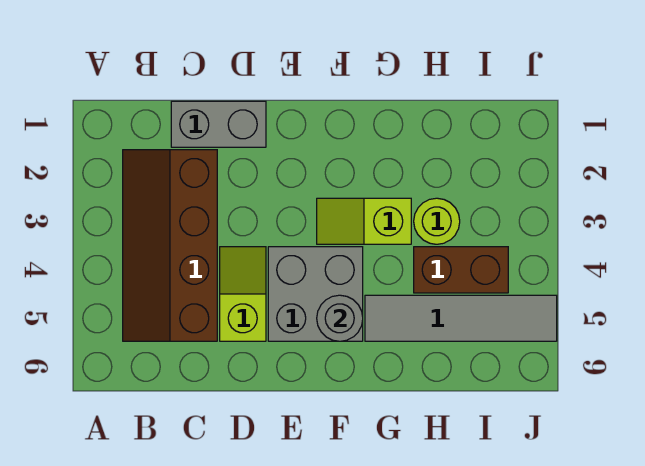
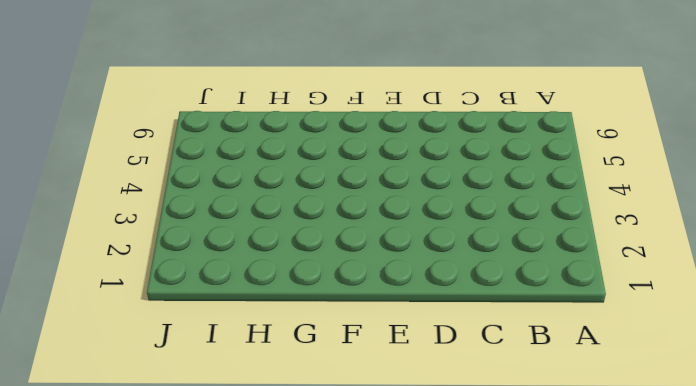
none -> brown slope B2:C5 level 1 top C
none -> grey brick C1:D1 level 1

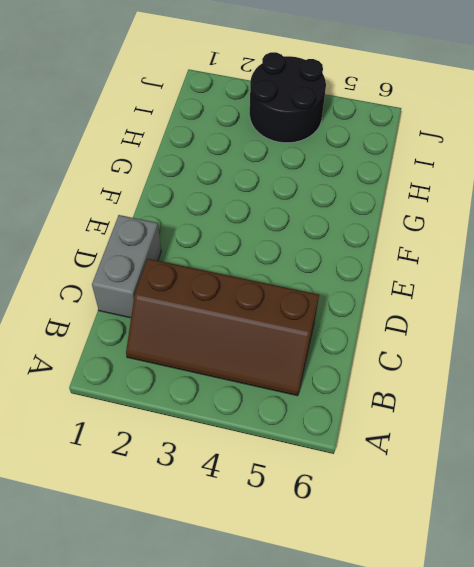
black round brick I3:J4 level 1 -> brown brick H4:I4 level 1
none -> lime slope D4:D5 level 1 top 5
none -> grey brick E4:F5 level 1

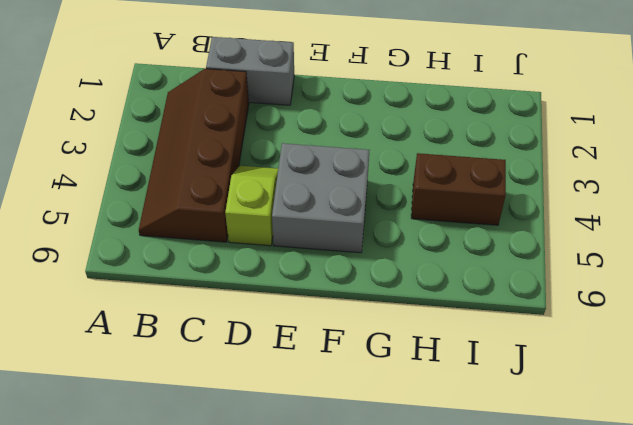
none -> lime slope F3:G3 level 1 top G
none -> grey tile G5:J5 level 1

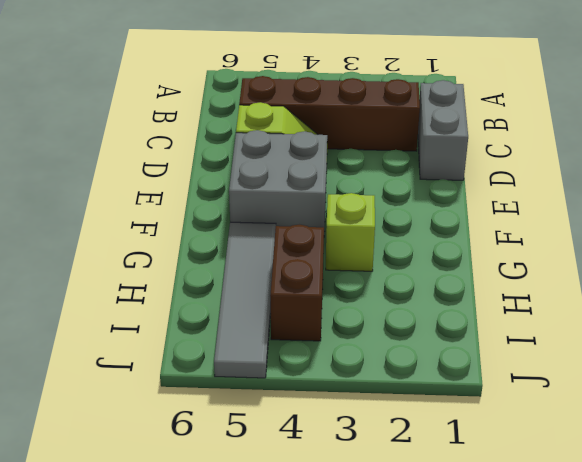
none -> lime round brick H3 level 1
none -> grey round brick F5 level 2

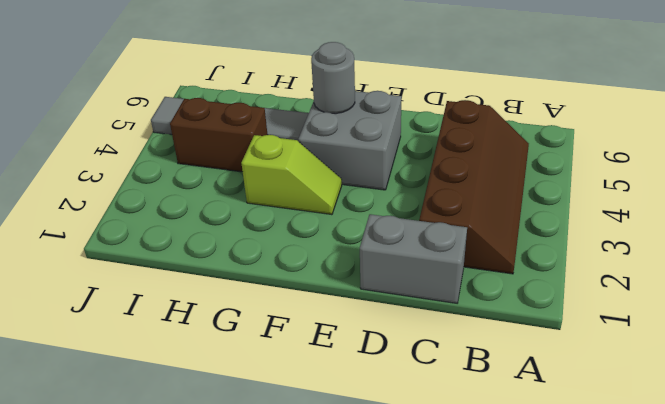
none -> lime slope D4:D5 level 1 top 5
none -> lime round brick H3 level 1

